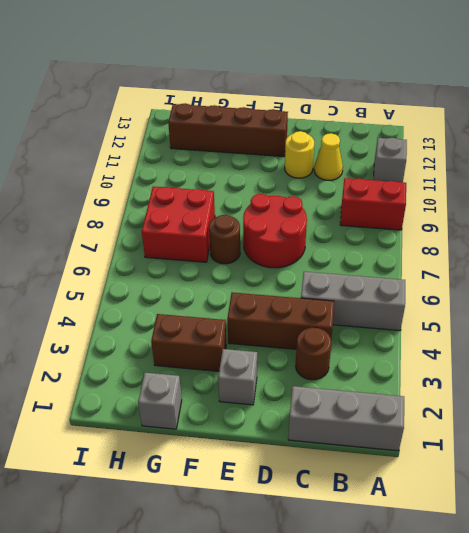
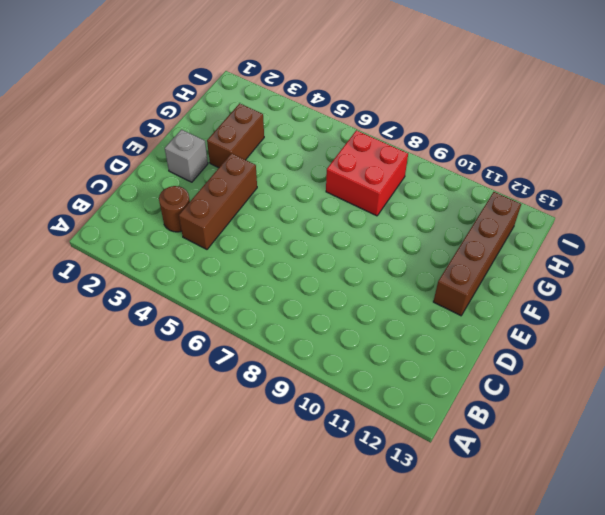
none -> grey brick A1:C1 level 1
none -> grey brick A5:C5 level 1
none -> red brick A9:B9 level 1

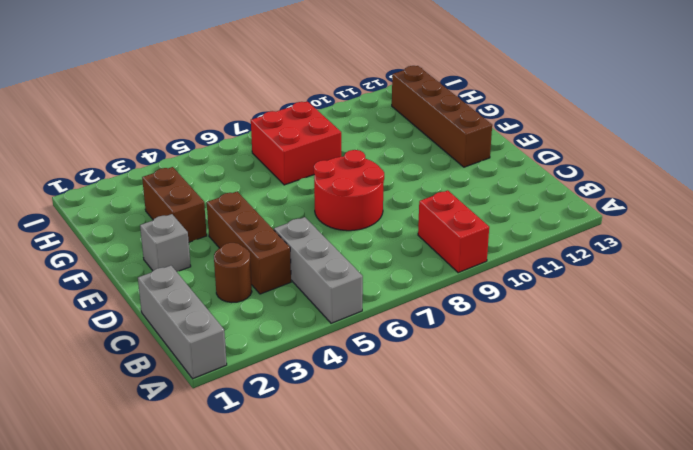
none -> grey brick A11 level 1
none -> yellow cone C11 level 1
none -> yellow round brick D11 level 1

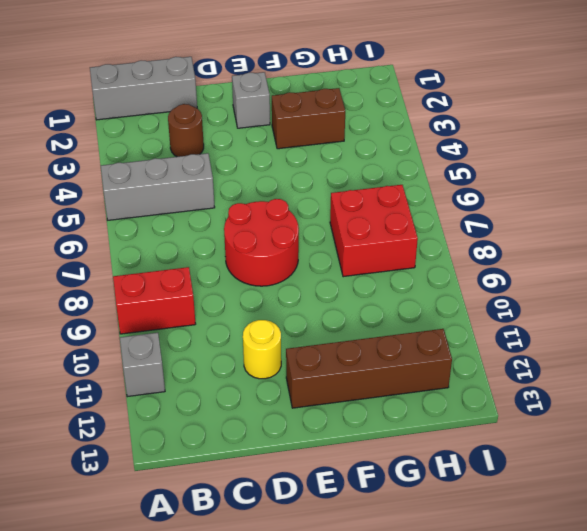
none -> brown brick C4:E4 level 1
none -> yellow cone C11 level 1
none -> brown round brick F7 level 1

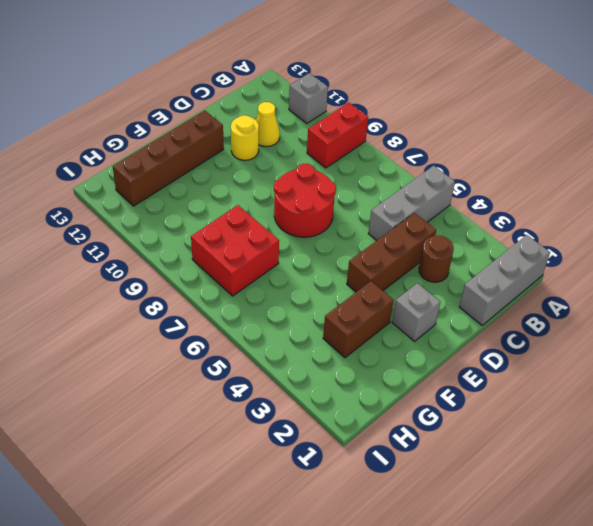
none -> brown round brick F7 level 1
none -> grey brick G1 level 1

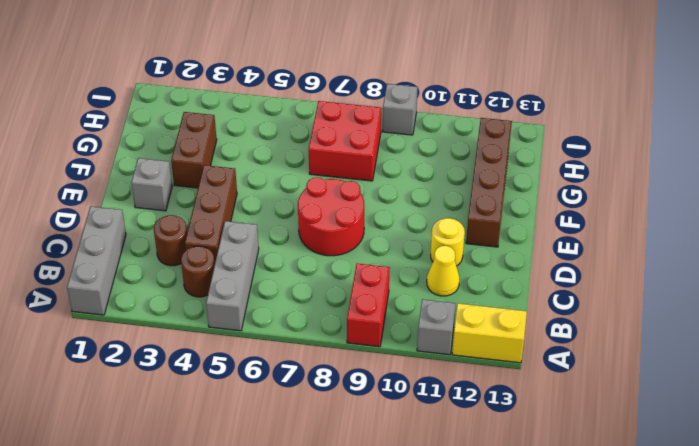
yellow brick A12:A13 level 1 -> none
brown round brick B4 level 1 -> brown round brick F7 level 1
grey brick I9 level 1 -> grey brick G1 level 1

